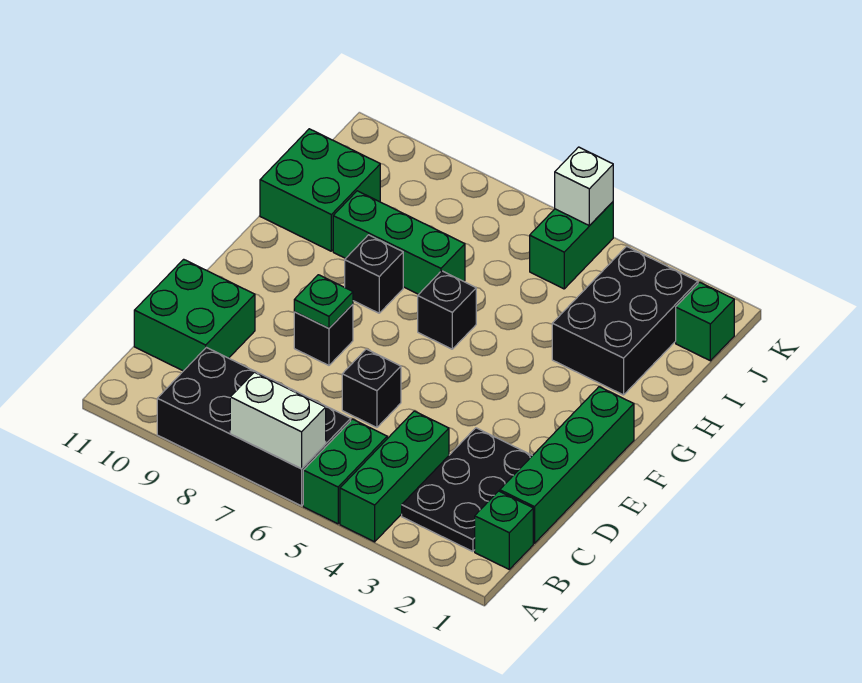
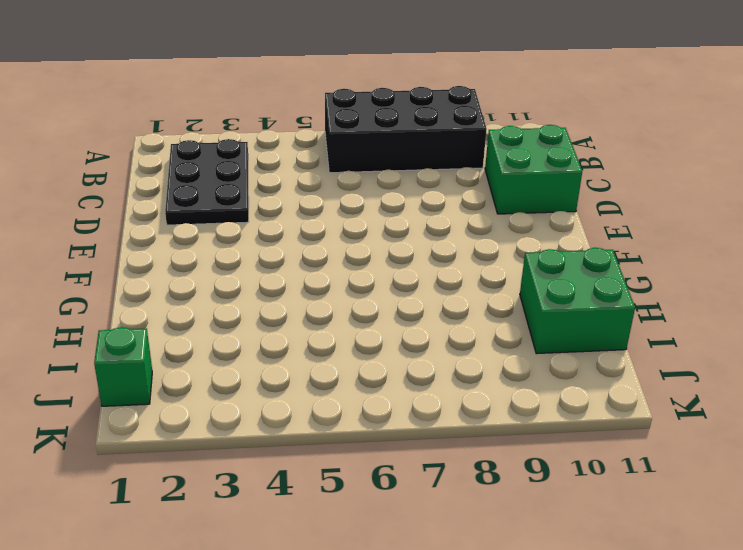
none -> green brick A4:C4 level 1
none -> green brick A5:B5 level 1
none -> green brick B1 level 1

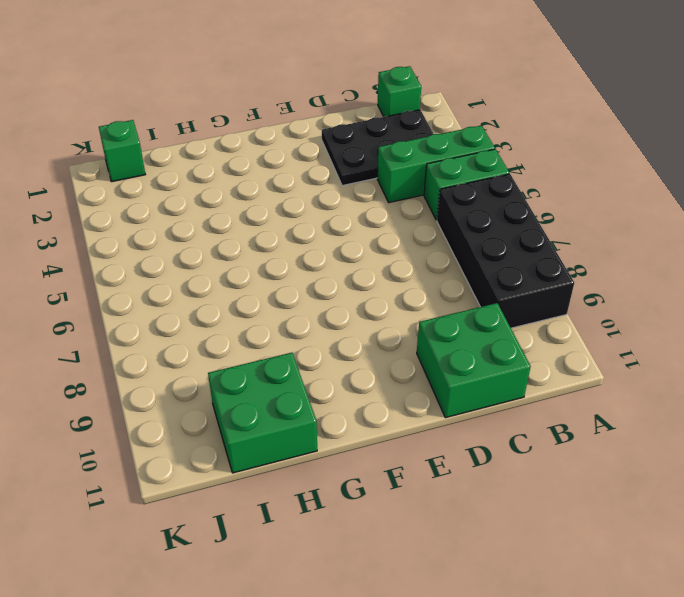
none -> green brick C1:F1 level 1
none -> black brick D6 level 1
none -> black brick E8 level 1

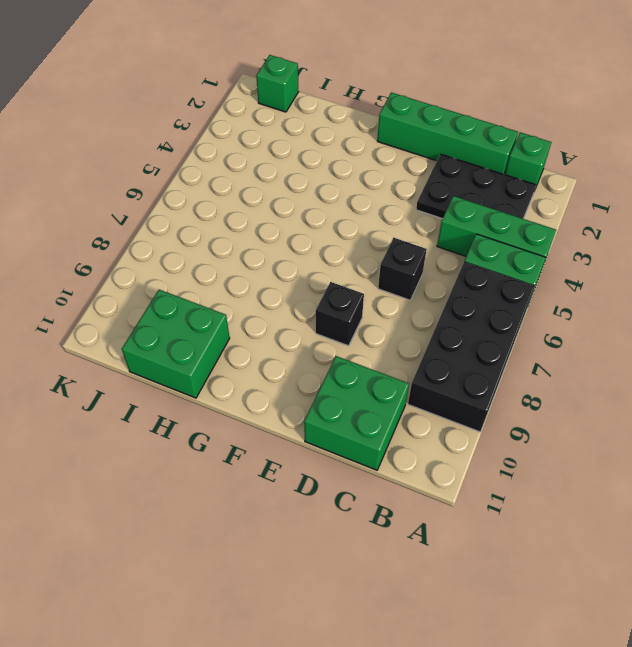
none -> black brick G6 level 1
none -> black brick G8 level 1
none -> black brick H2:J3 level 1

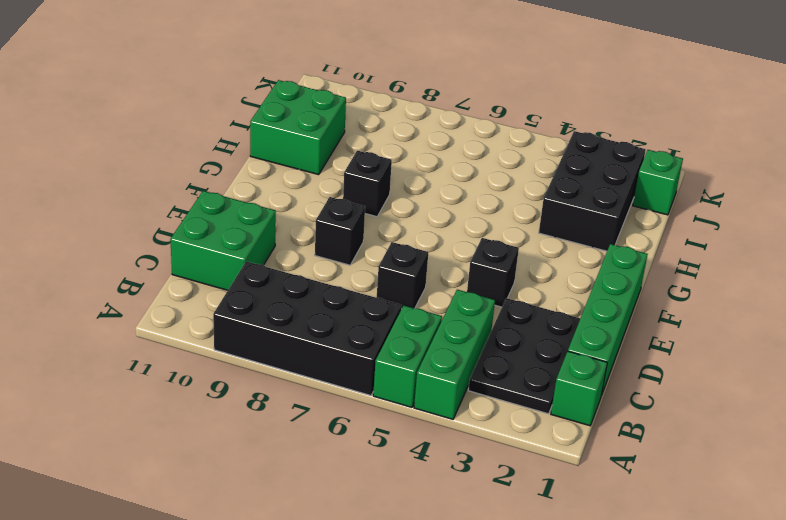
black brick E4 level 1 -> black brick G6 level 1
none -> green brick H7:H9 level 1
none -> green brick J5:K5 level 1
none -> white brick A6:A7 level 2

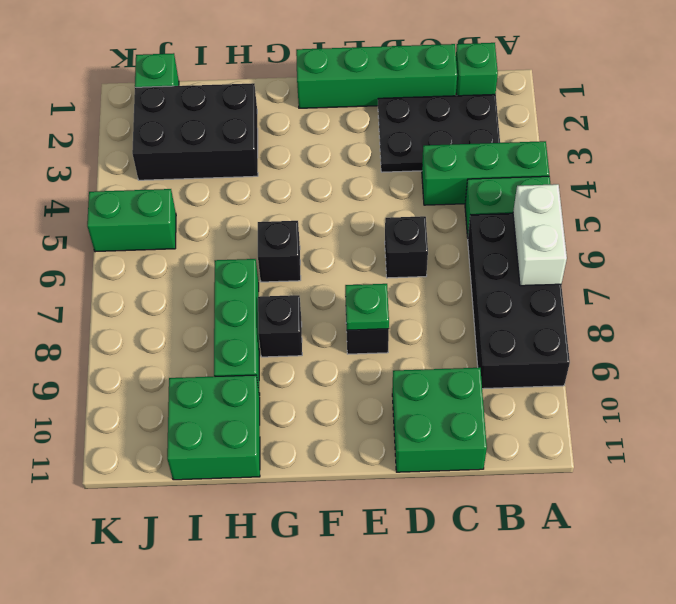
none -> white brick K5 level 2

